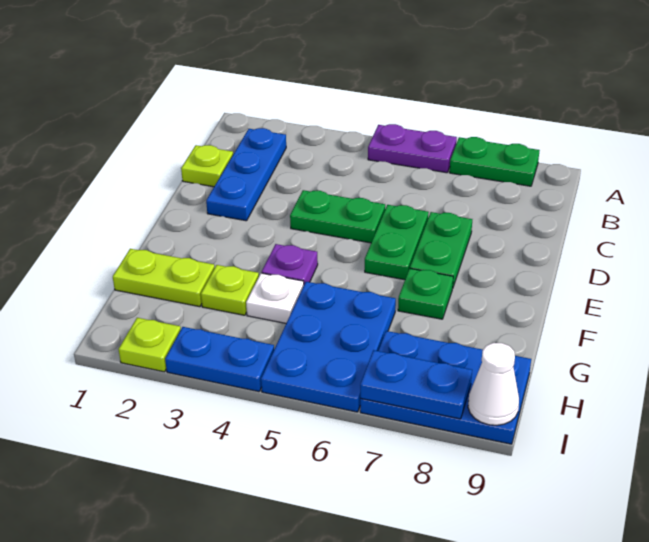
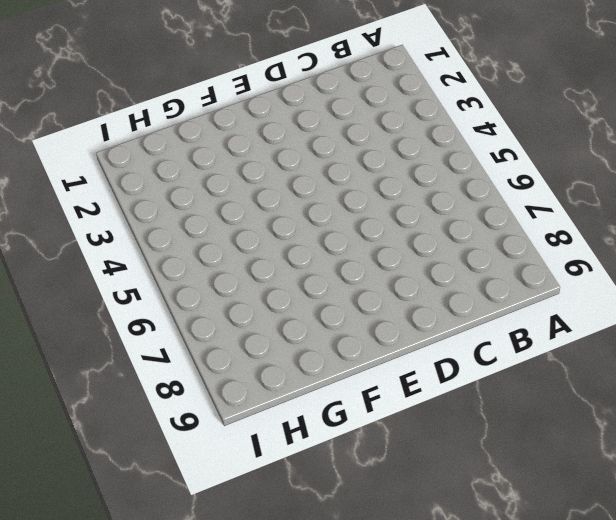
none -> purple plate A5:A6 level 1
none -> green plate A7:A8 level 1
none -> blue plate B2:D2 level 1

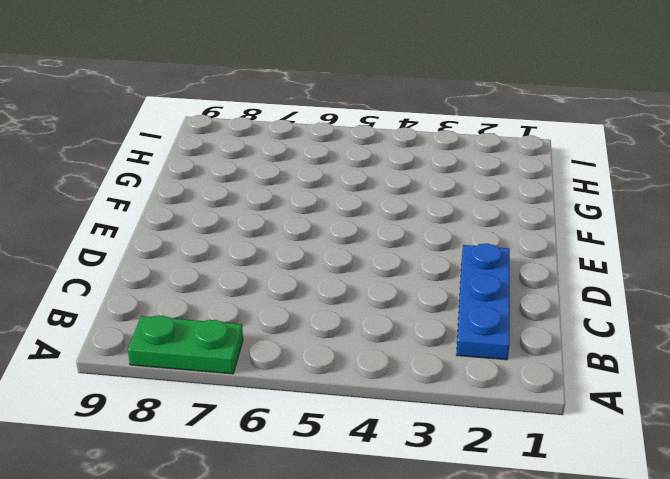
none -> purple plate A5:A6 level 1
none -> lime plate C1 level 1
none -> green plate D4:D5 level 1

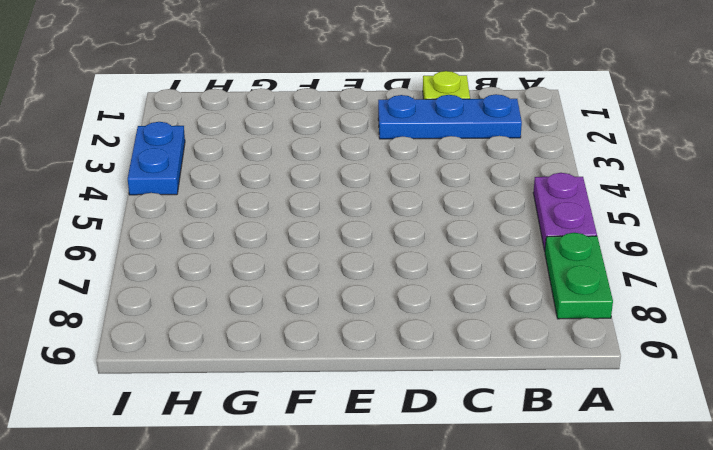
none -> green plate D4:D5 level 1
none -> green plate D6:E6 level 1
none -> green plate D7:E7 level 1

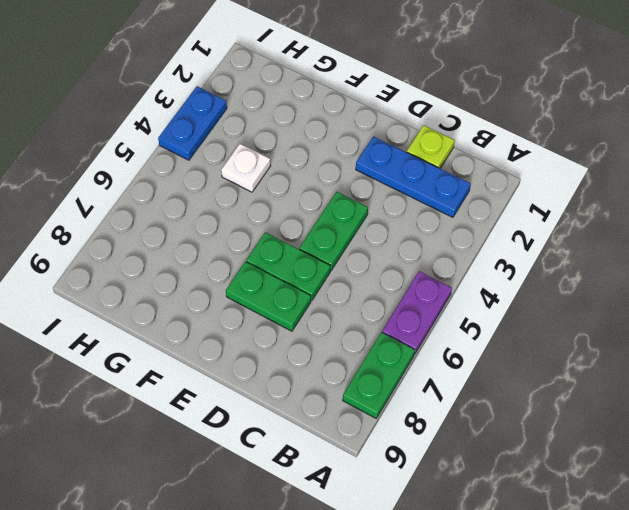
none -> purple plate F4 level 1
none -> green plate F7 level 1
none -> lime plate G1:G2 level 1

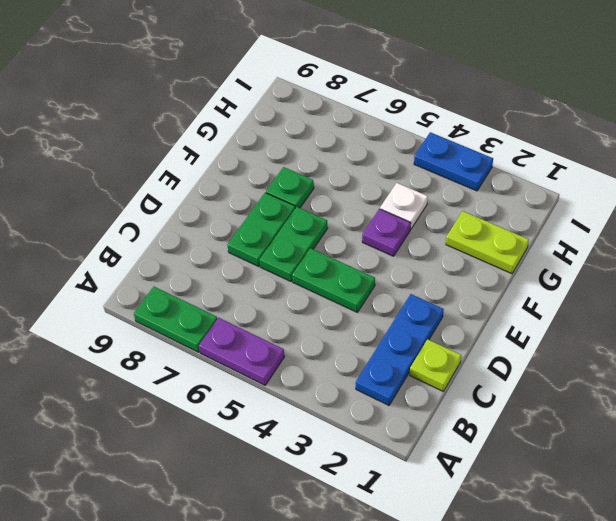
none -> lime plate G3 level 1
none -> blue plate G5:I6 level 1
none -> blue plate H7:I9 level 1

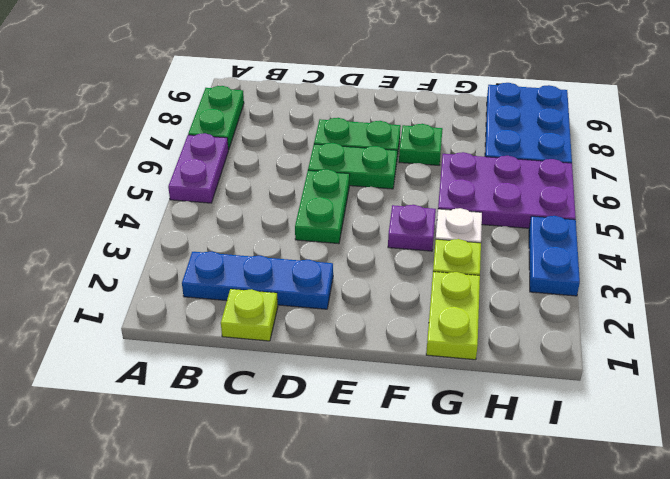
purple plate G5:I6 level 1 -> blue plate G5:I6 level 1
none -> lime plate I2 level 1
none -> blue plate I7:I8 level 2
none -> white cone I9 level 2

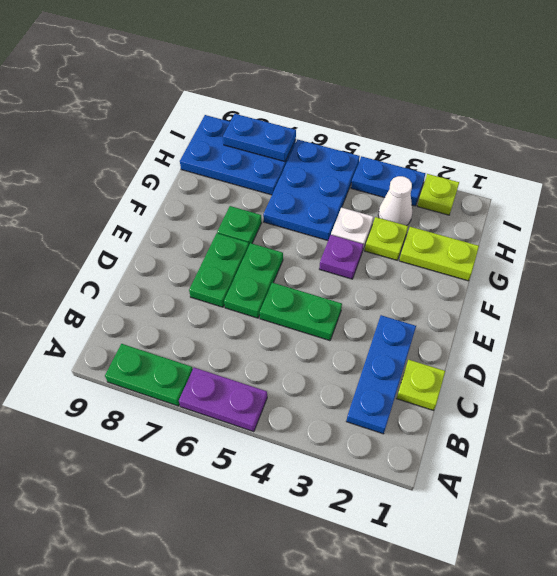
white cone H3 level 1 -> white cone I9 level 2

